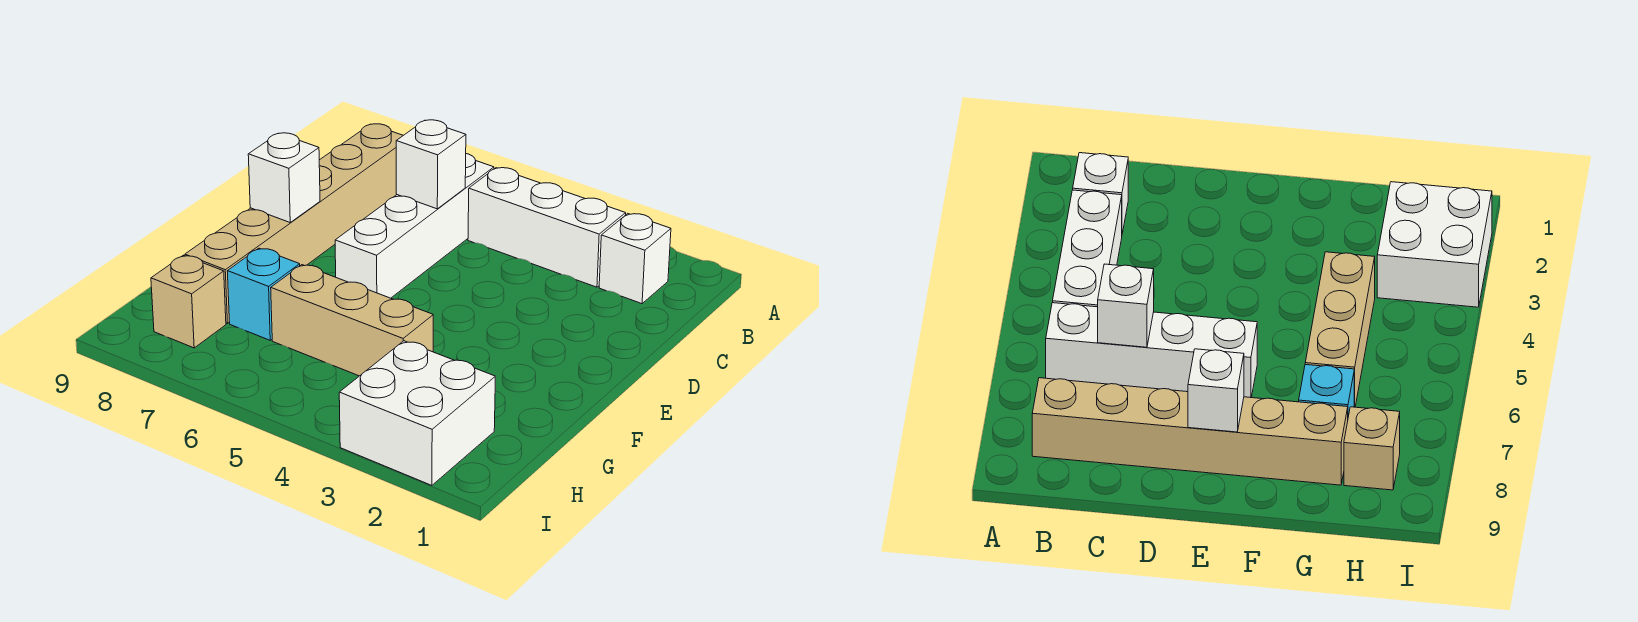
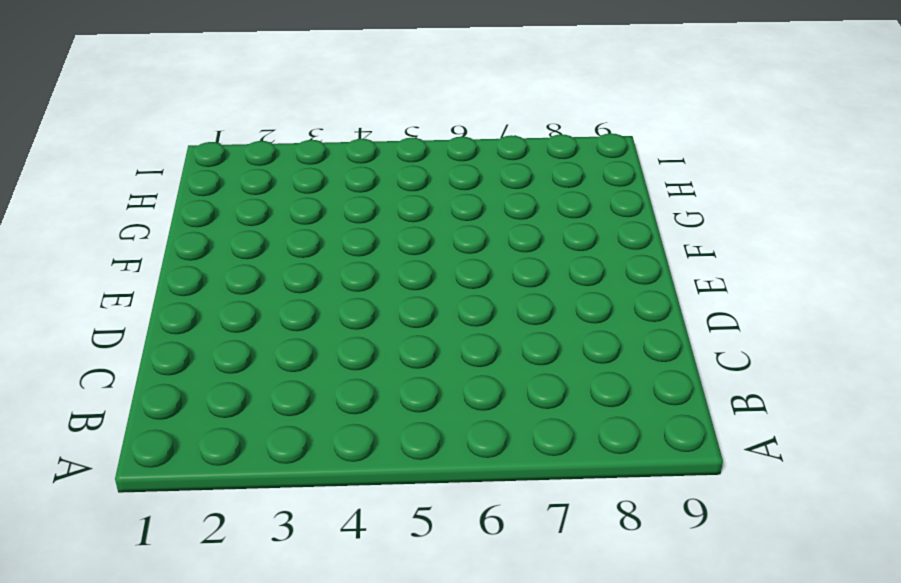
none -> white brick B2 level 1
none -> white brick B3:B5 level 1

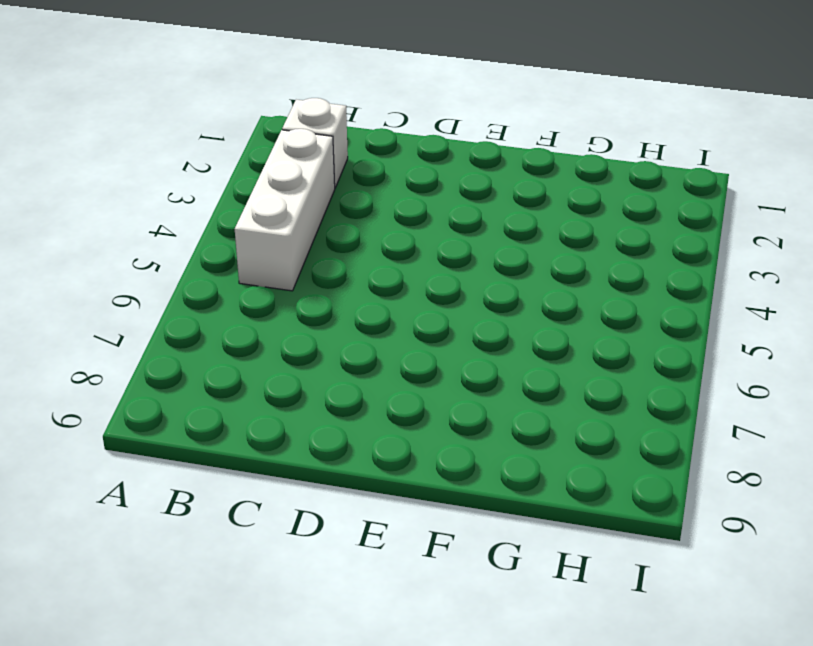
none -> white brick B6:E6 level 1
none -> tan brick B8:G8 level 1

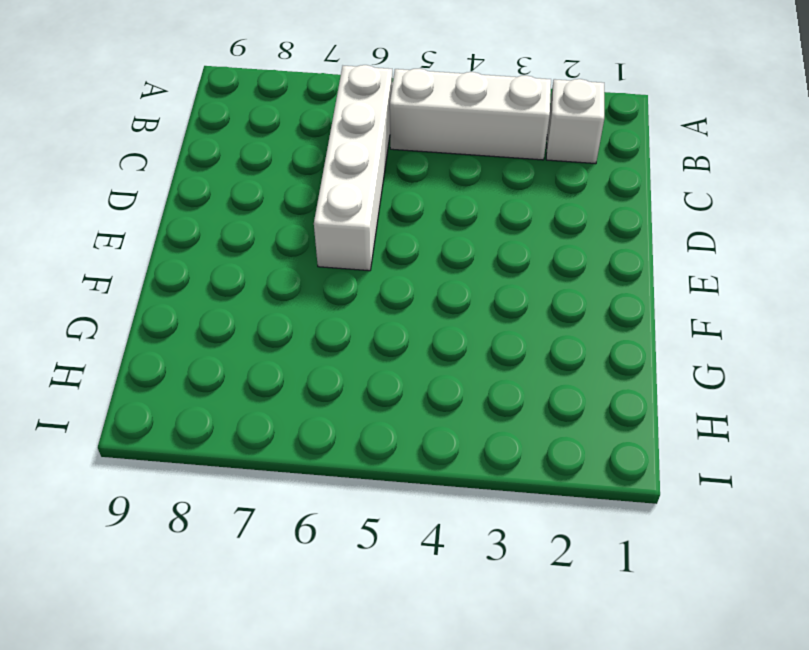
none -> tan brick B8:G8 level 1
none -> tan brick G4:G6 level 1

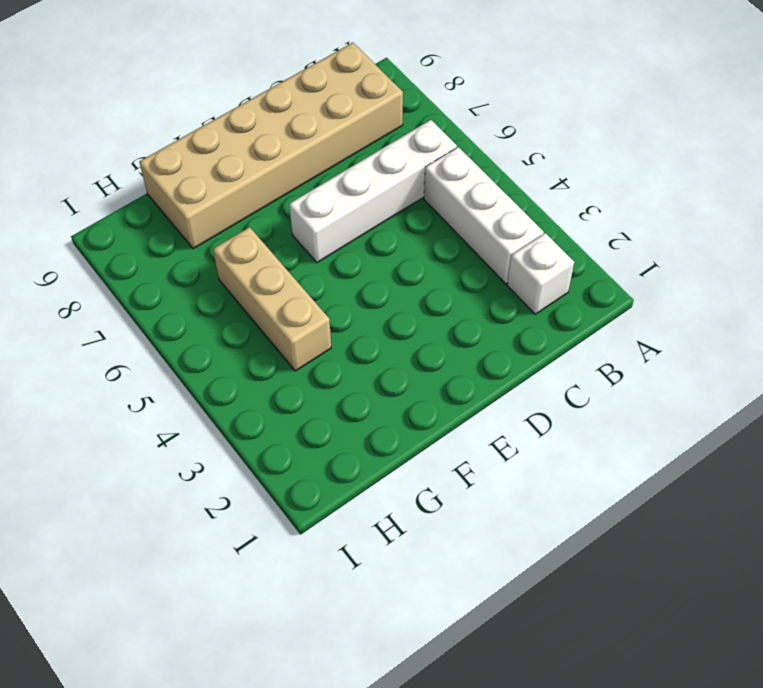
tan brick B8:G9 level 1 -> tan brick B8:G8 level 1
none -> cyan brick G7 level 1
none -> white brick H2:I3 level 1

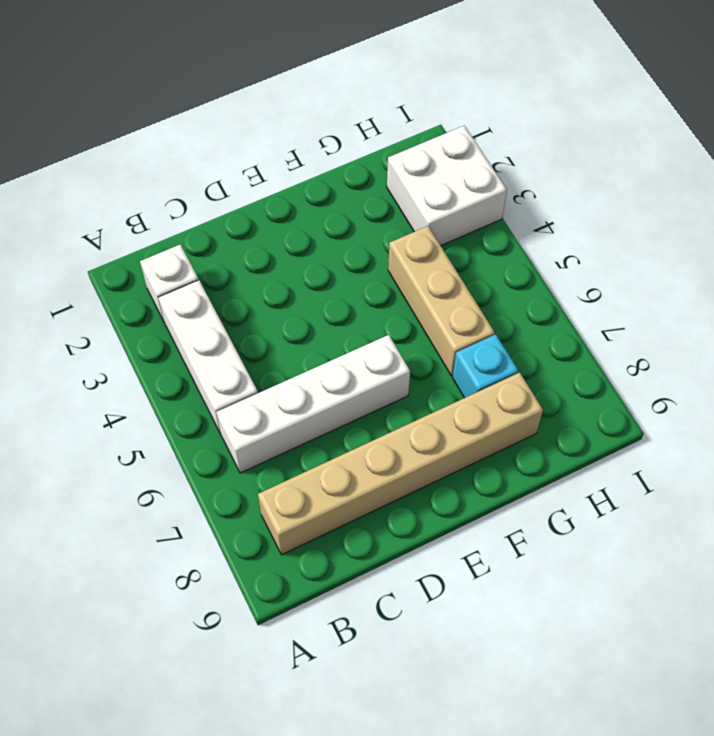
none -> tan brick H8 level 1
none -> white brick C6 level 2

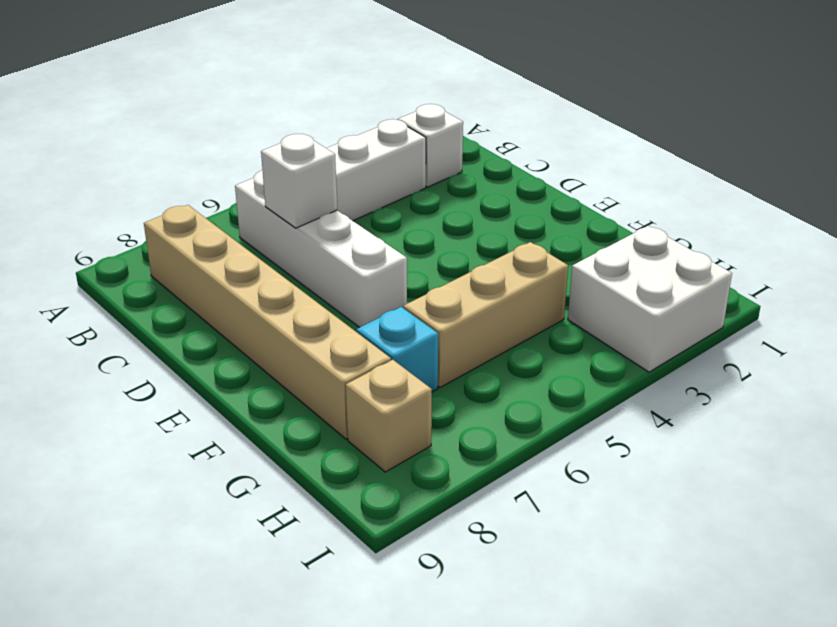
none -> white brick E8 level 2

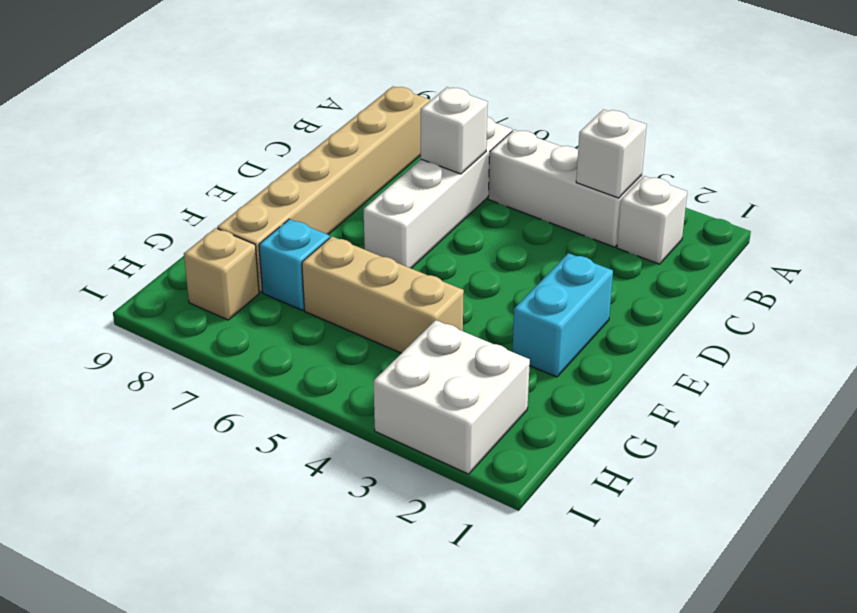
white brick B3 level 2 -> white brick E8 level 2
cyan brick E2:F2 level 1 -> none

